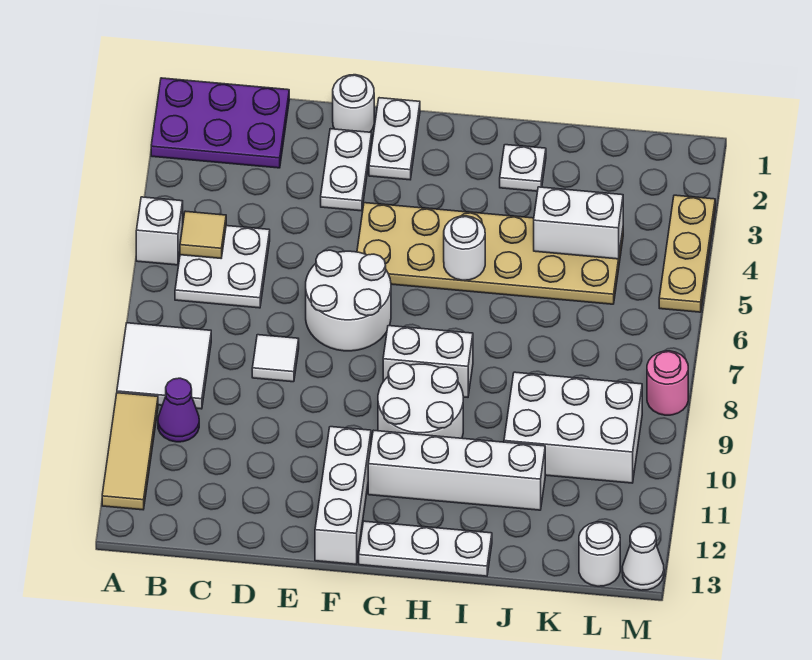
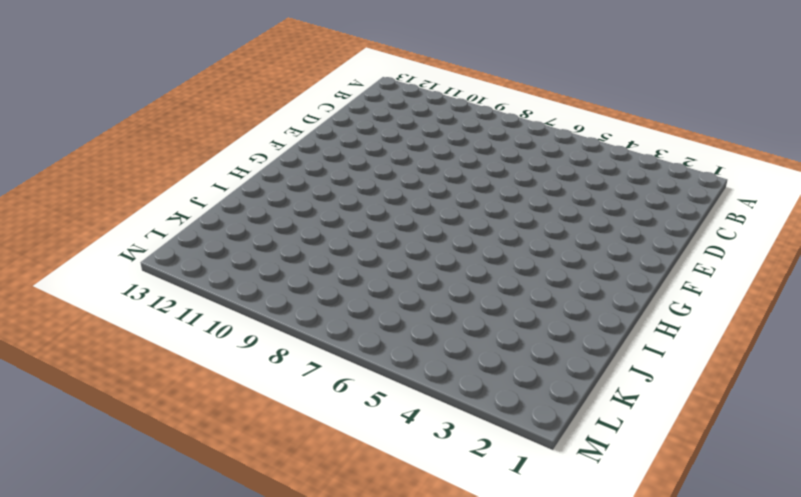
none -> purple plate A1:C2 level 1
none -> white brick A5 level 1
none -> white tile A8:B9 level 1

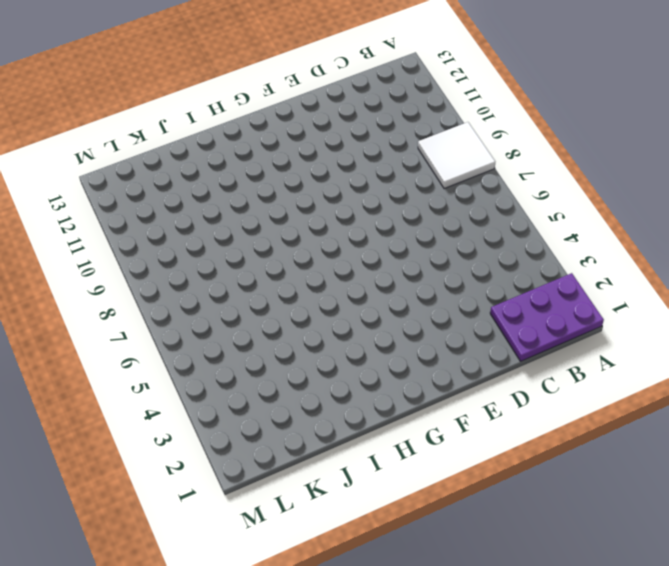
none -> white brick A5 level 1
none -> tan tile A10:A12 level 1
none -> white plate B5:C6 level 1

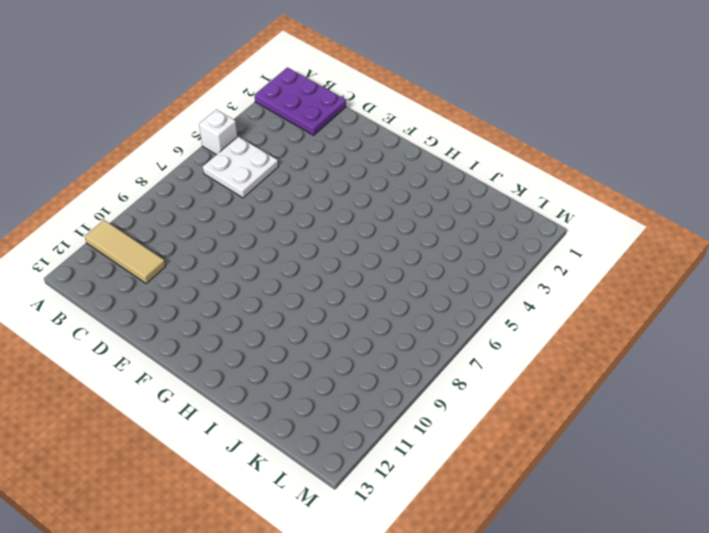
tan tile A11:C11 level 1 -> tan tile A10:A12 level 1
none -> white tile A8:B9 level 1
none -> purple cone B10 level 1
none -> white tile D8 level 1

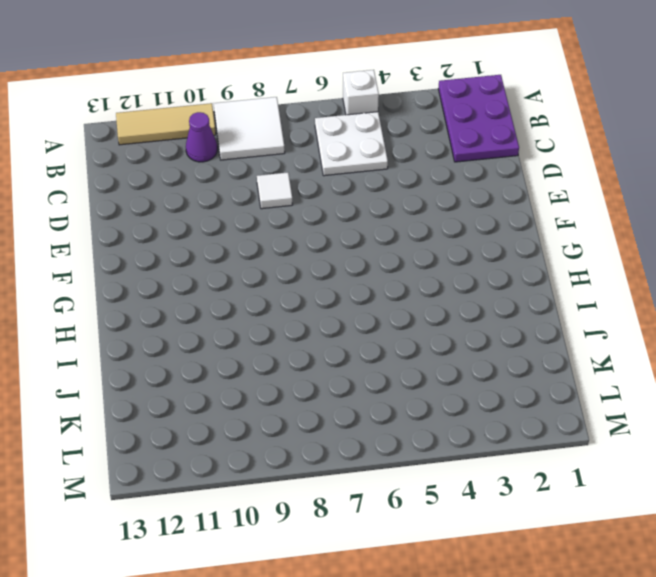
none -> white round brick E1 level 1
none -> white plate E2:E3 level 1
none -> white round brick E6:F7 level 1

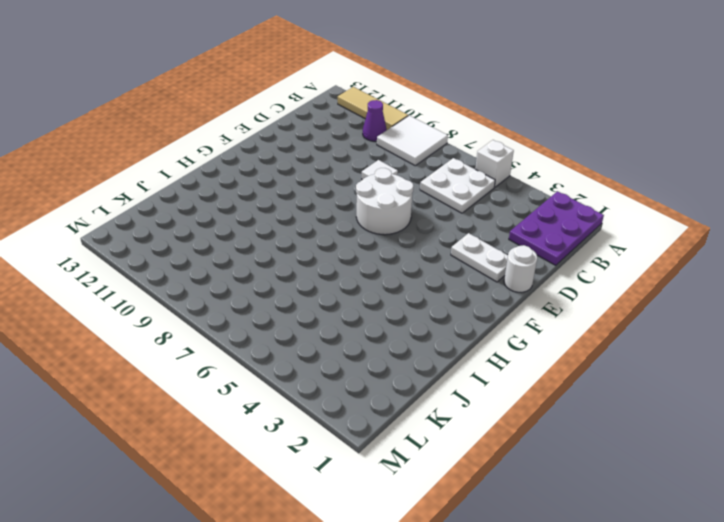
none -> white plate F1:F2 level 1
none -> tan plate F4:K5 level 1
none -> white brick F11:F13 level 1

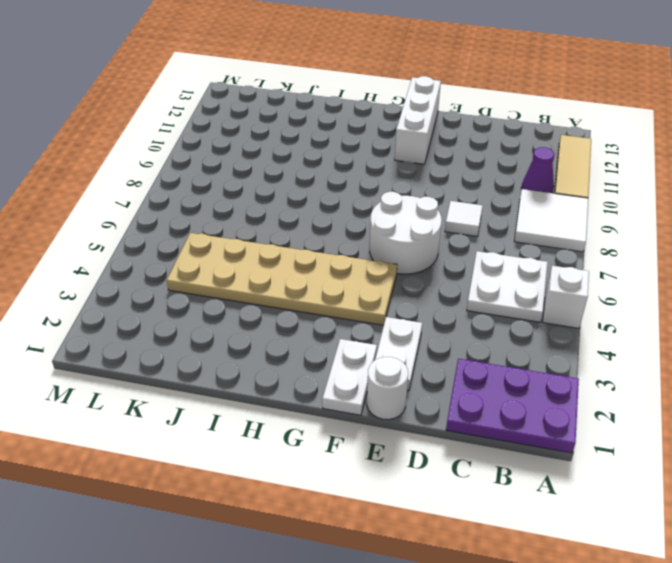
none -> white brick G8:H8 level 1
none -> white round brick G9:H10 level 1
none -> white brick G11:J11 level 1

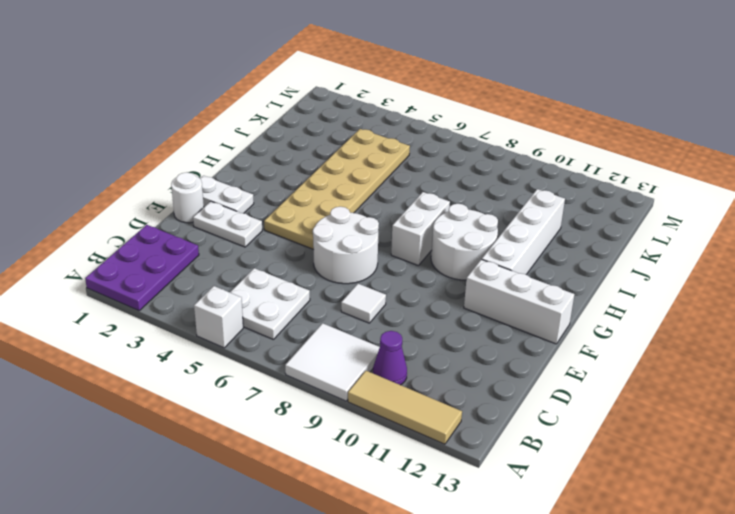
none -> white plate G13:I13 level 1
none -> white plate I2 level 1
none -> white brick J9:L10 level 1

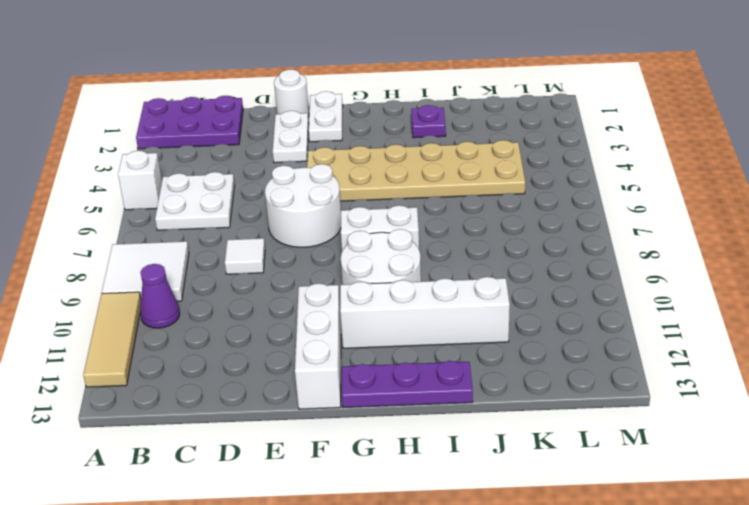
purple plate G13:I13 level 1 -> white plate G13:I13 level 1
purple plate I2 level 1 -> white plate I2 level 1
none -> white brick J9:L10 level 1
none -> white round brick L13 level 1
none -> tan plate M3:M5 level 1

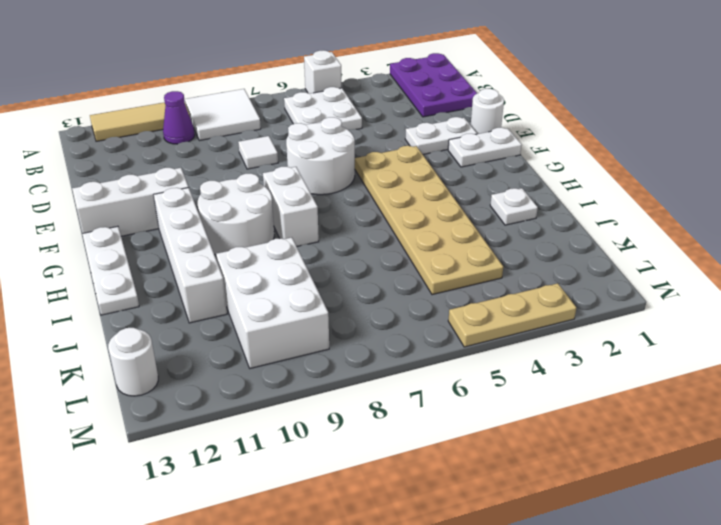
none -> pink round brick M8 level 1
none -> white cone M13 level 1
none -> tan tile B5 level 2

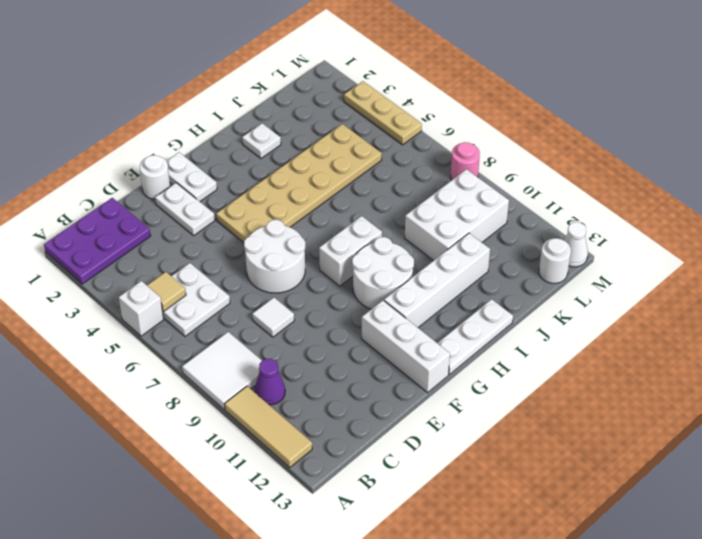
none -> white round brick H5 level 2
none -> white brick J4:K4 level 2

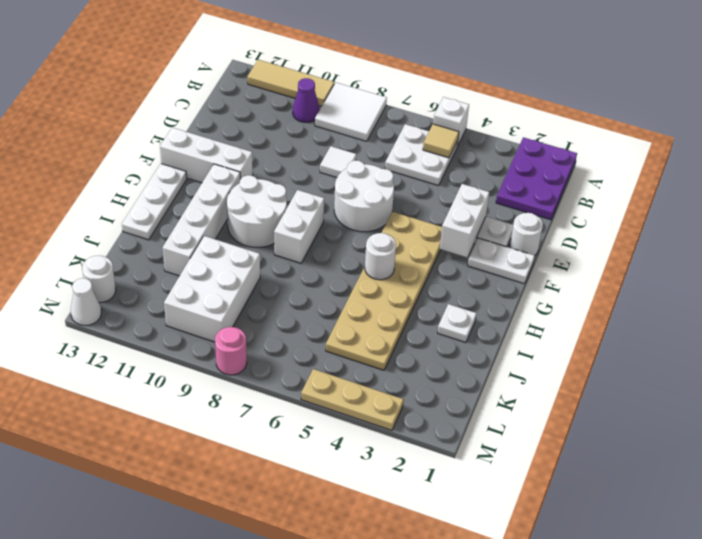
white brick E3:F3 level 2 -> white brick J4:K4 level 2

